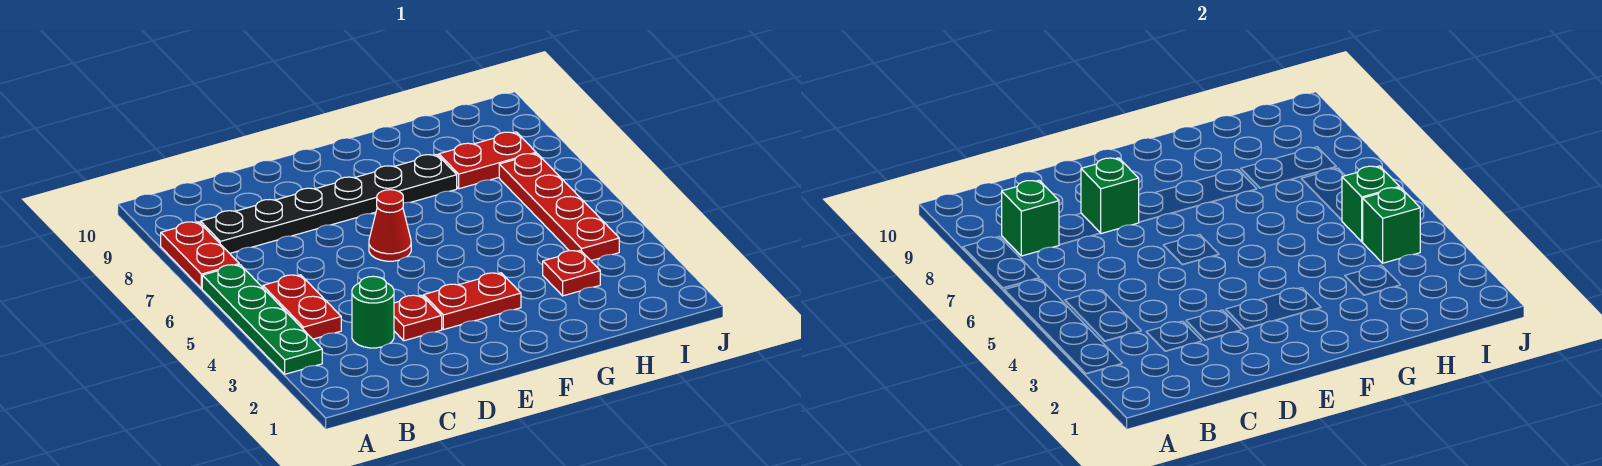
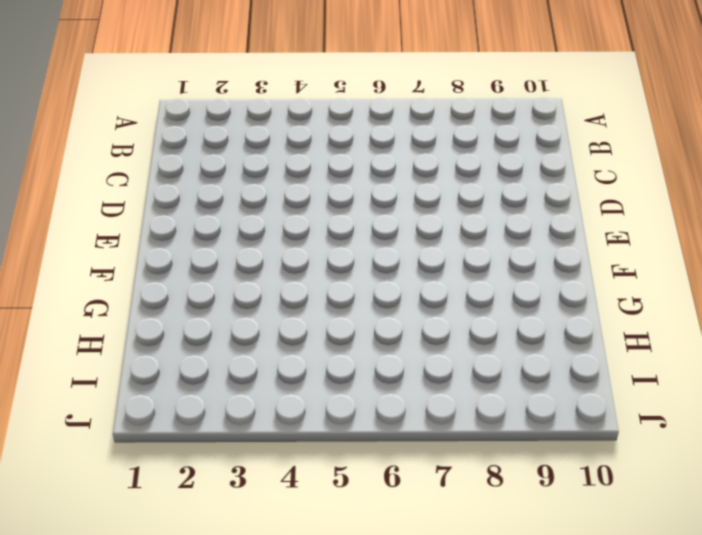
none -> green plate A3:A6 level 1
none -> red plate A7:A8 level 1
none -> red plate B4:B5 level 1

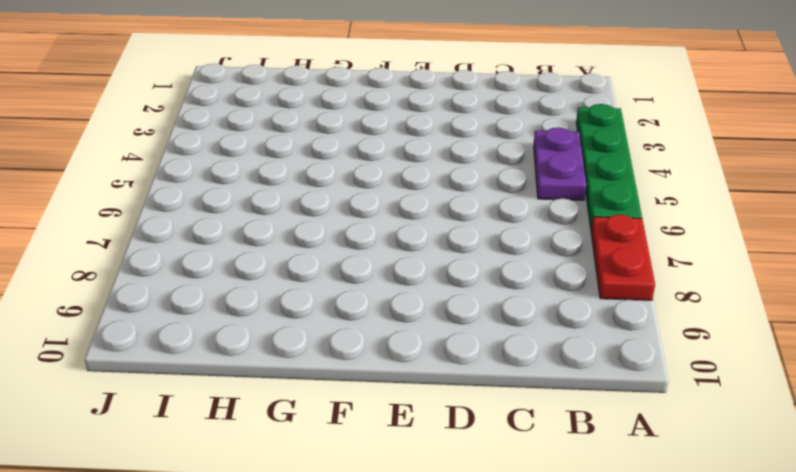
purple plate B4:B5 level 1 -> red plate B4:B5 level 1
none -> black plate B8:G8 level 1
none -> green round brick C3 level 1
none -> red plate D3 level 1

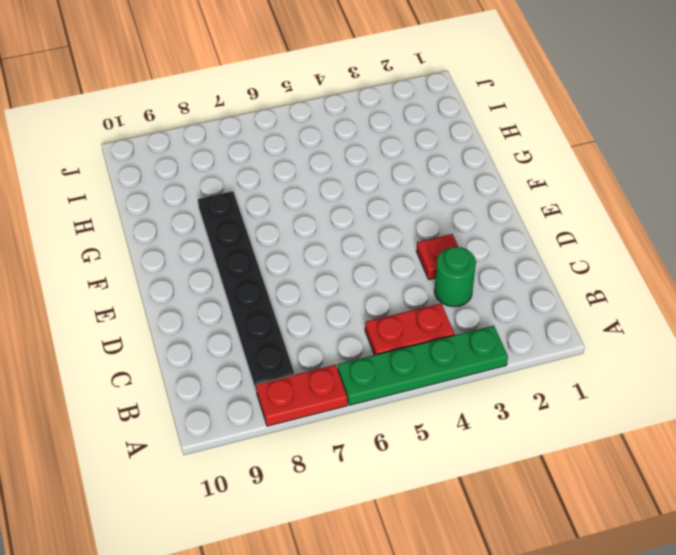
none -> red plate E3:F3 level 1
none -> red cone E6 level 1
none -> red plate H3 level 1

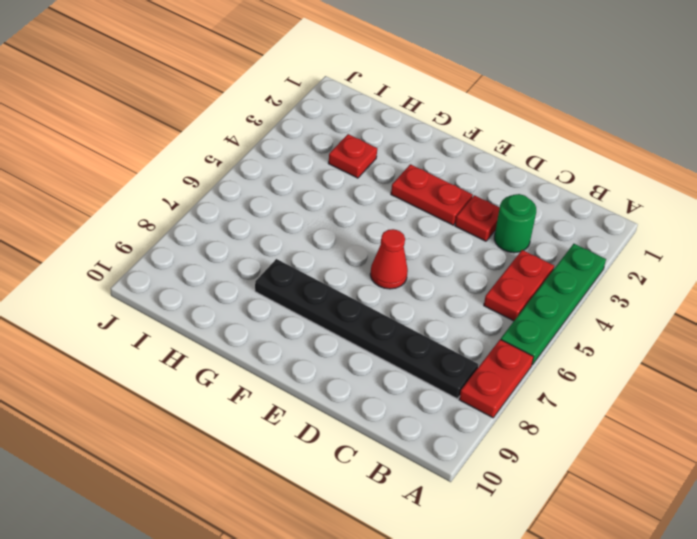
none -> red plate H8:I8 level 1
none -> red plate I4:I7 level 1
none -> green brick B8 level 2

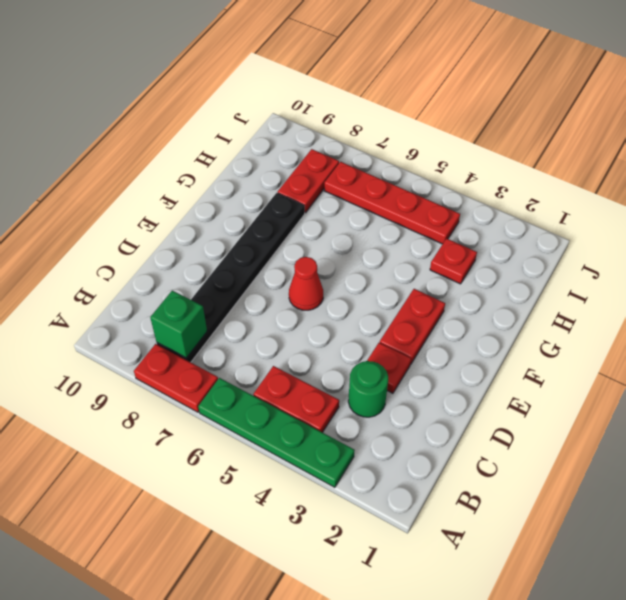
none -> green brick D8 level 2
none -> green brick I4 level 2
none -> green brick I5 level 2

